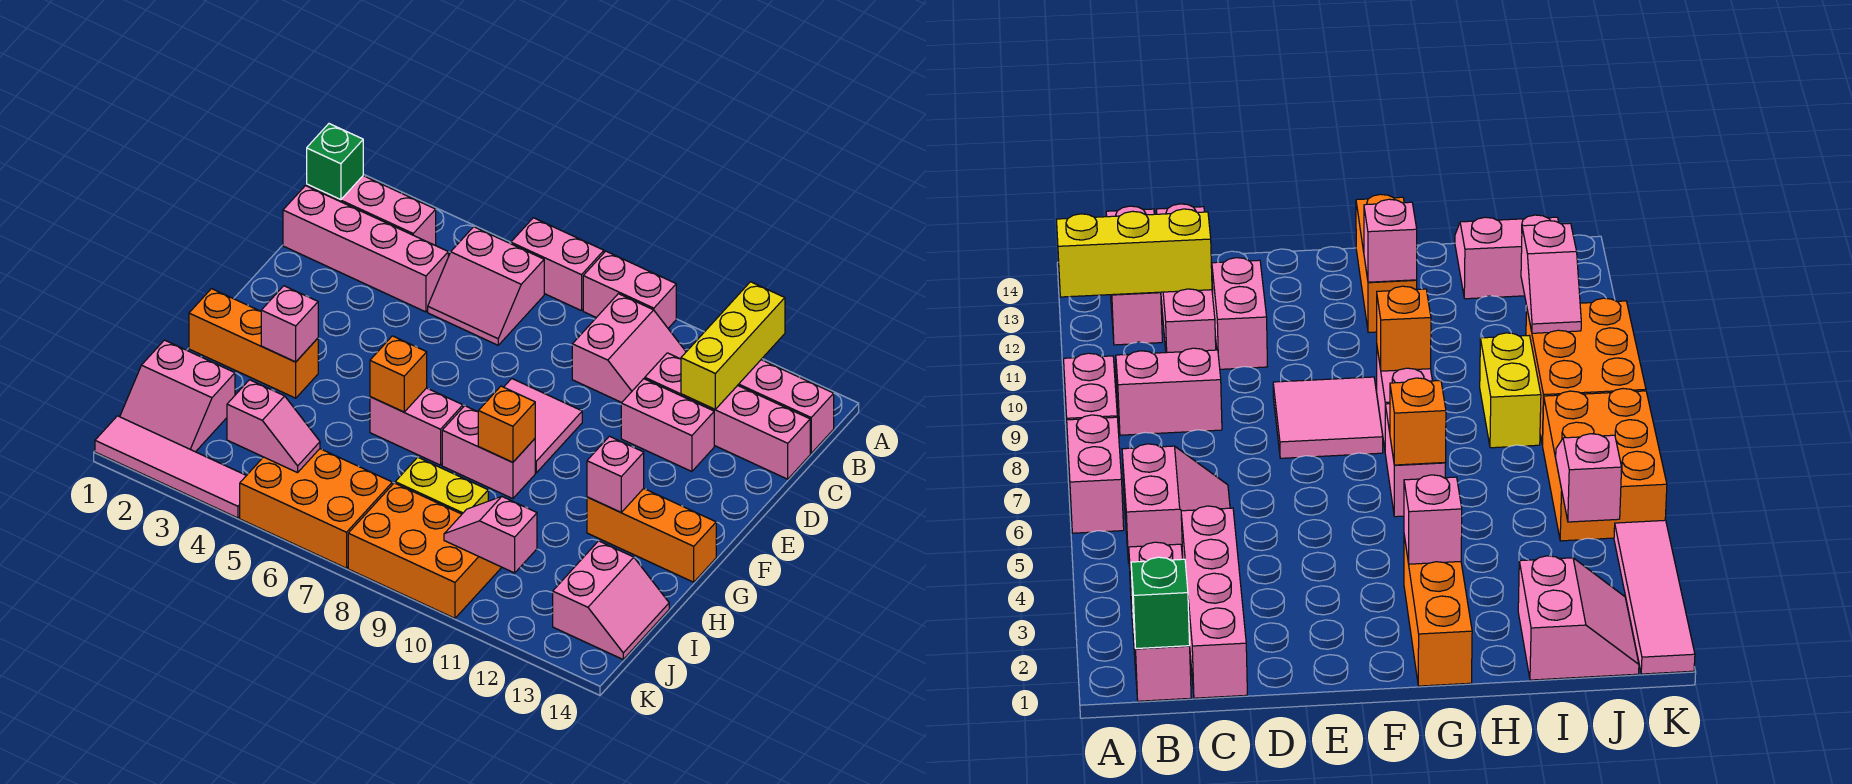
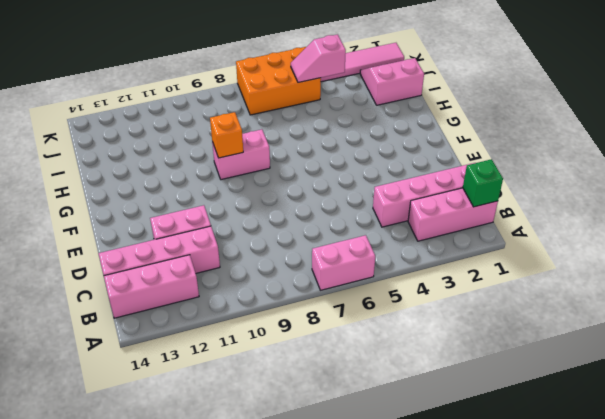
none -> pink brick A8:A9 level 1
none -> pink slope B5:C6 level 1 top B
none -> pink slope B9:C10 level 1 top 9

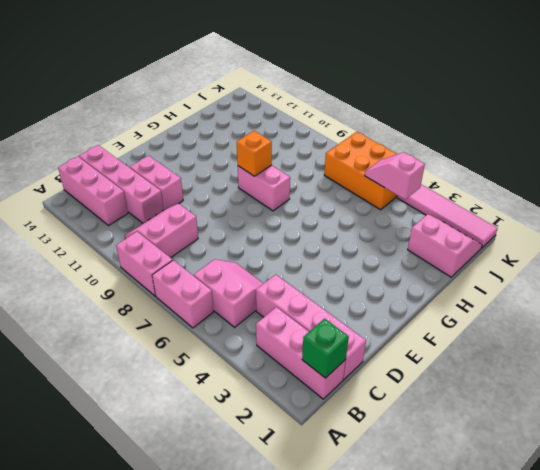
none -> pink tile E8:F9 level 1
none -> orange brick G1:G3 level 1
none -> pink brick G6:G7 level 1

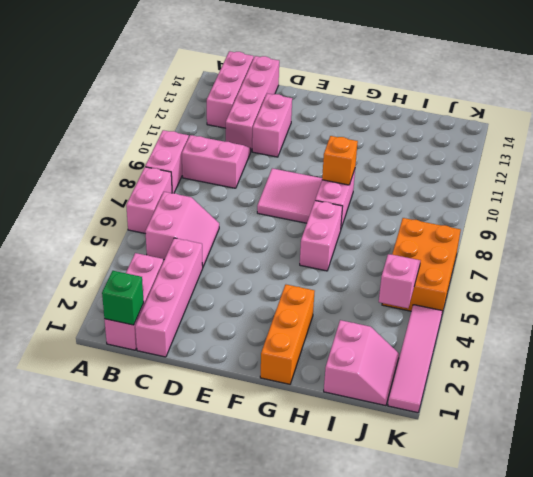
none -> orange brick G12:G14 level 1
none -> yellow brick I8:I9 level 1
none -> pink slope I13:J14 level 1 top 13

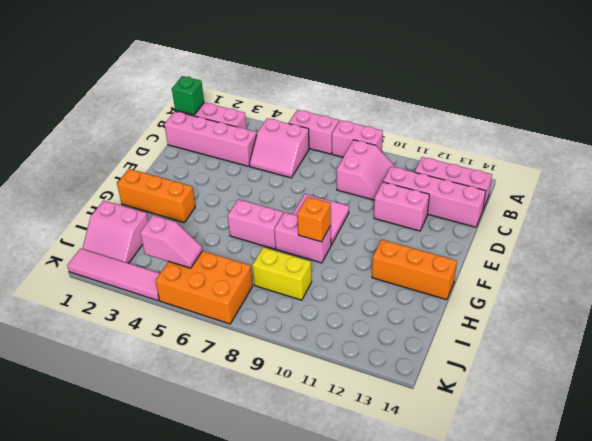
none -> pink slope I13:J14 level 1 top 13
none -> orange brick J8:K10 level 1
none -> yellow brick A12:C12 level 2

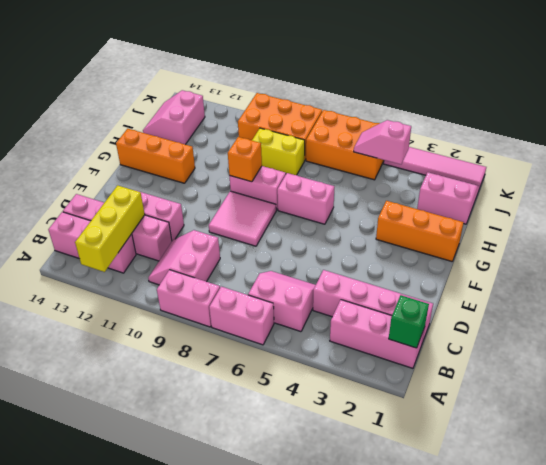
none -> pink brick G3 level 2
none -> orange brick G6 level 2
none -> pink brick G12 level 2

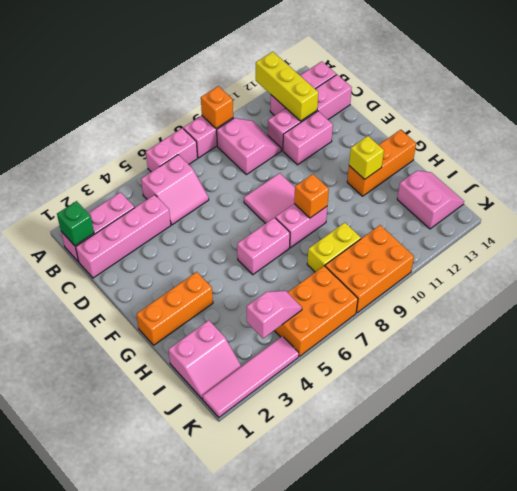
orange brick A9 level 2 -> orange brick G6 level 2
yellow brick G12 level 2 -> pink brick G12 level 2
none -> pink brick G3 level 2
none -> pink slope J10:J11 level 2 top 11

